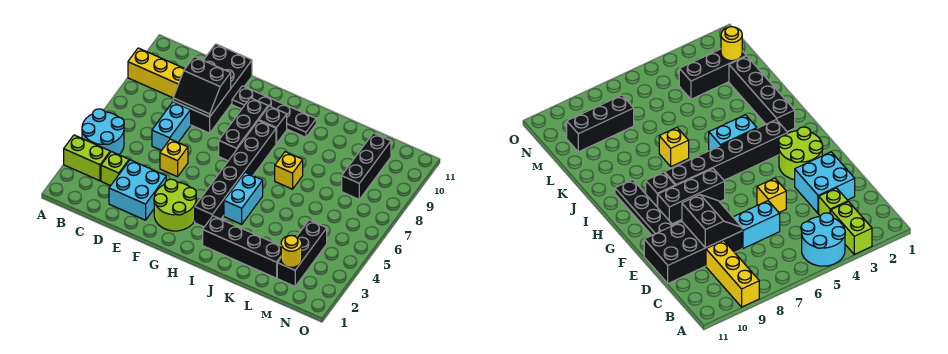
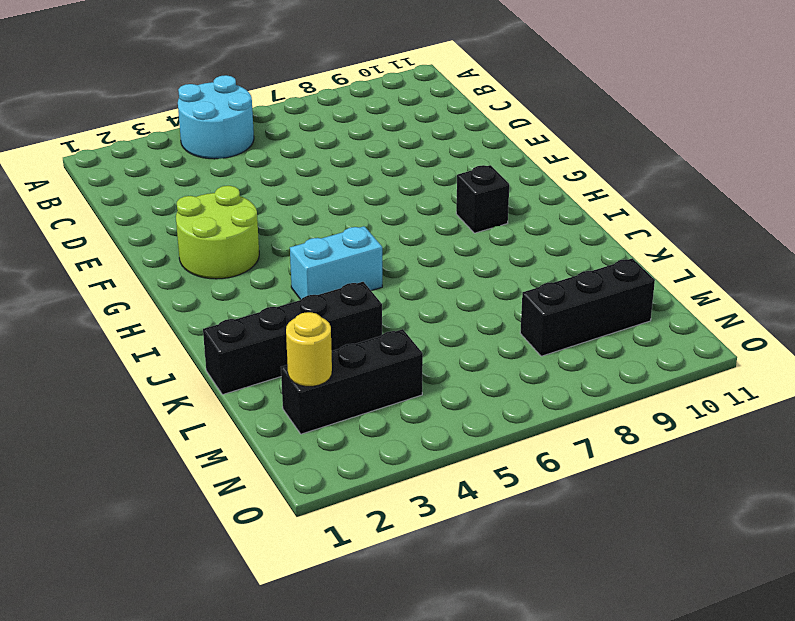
black brick K1:K4 level 1 -> black brick I2:L2 level 1
none -> lime brick A3:B3 level 1
none -> yellow brick A9:C9 level 1
none -> lime brick C3 level 1

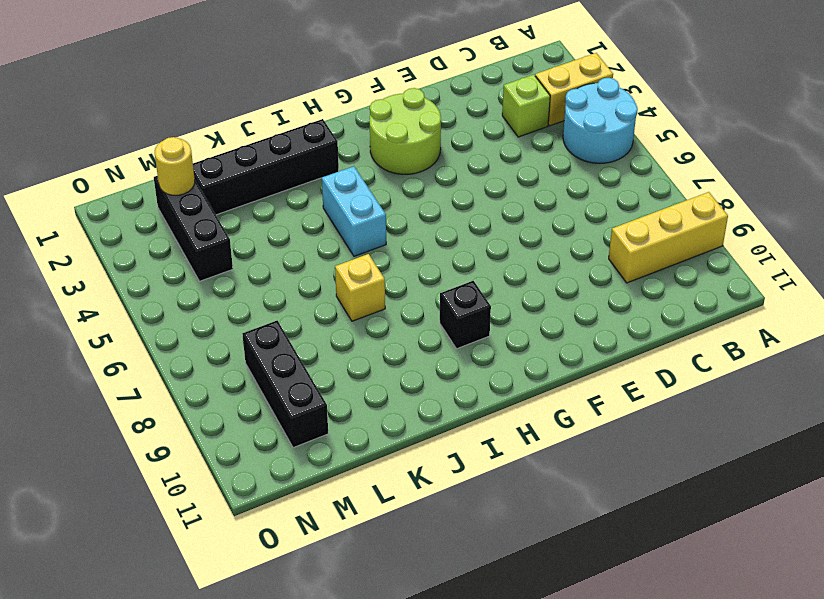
yellow brick A3:B3 level 1 -> lime brick A3:B3 level 1
none -> cyan brick D2:E3 level 1
none -> cyan brick D6:D7 level 1
none -> black brick D8:E11 level 1

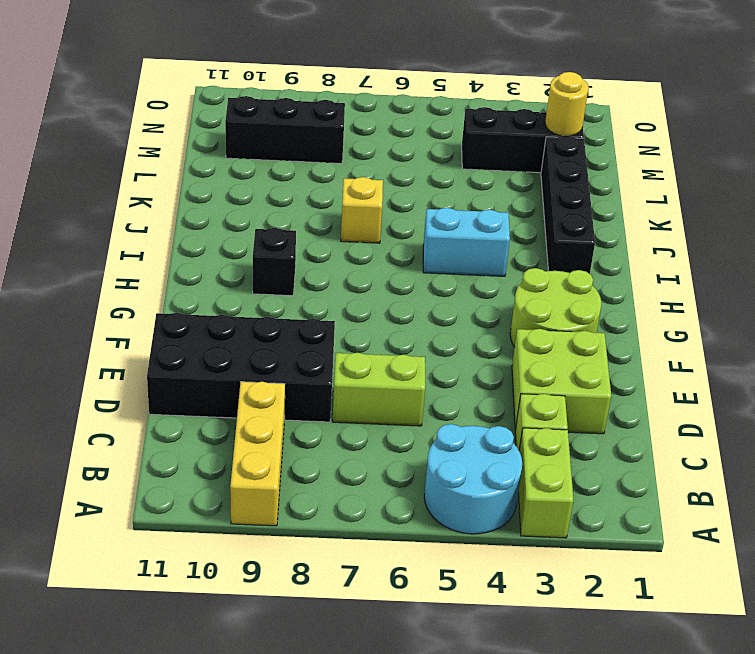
lime brick D2:E3 level 1 -> cyan brick D2:E3 level 1
lime brick D6:D7 level 1 -> cyan brick D6:D7 level 1
none -> yellow brick E5 level 1
none -> black plate F10:I10 level 1
none -> black brick G7:G9 level 1

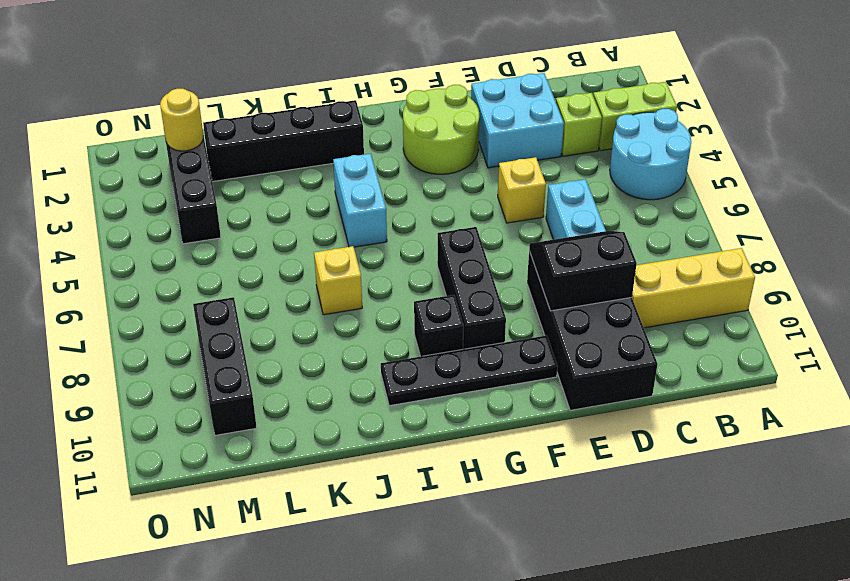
none -> black brick H3:H8 level 1

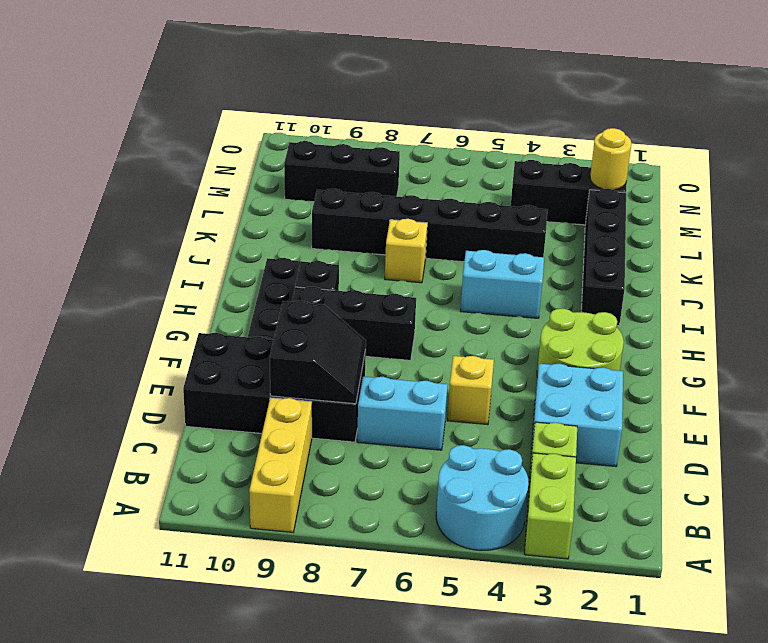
black brick K4:K9 level 1 -> black brick H3:H8 level 1

